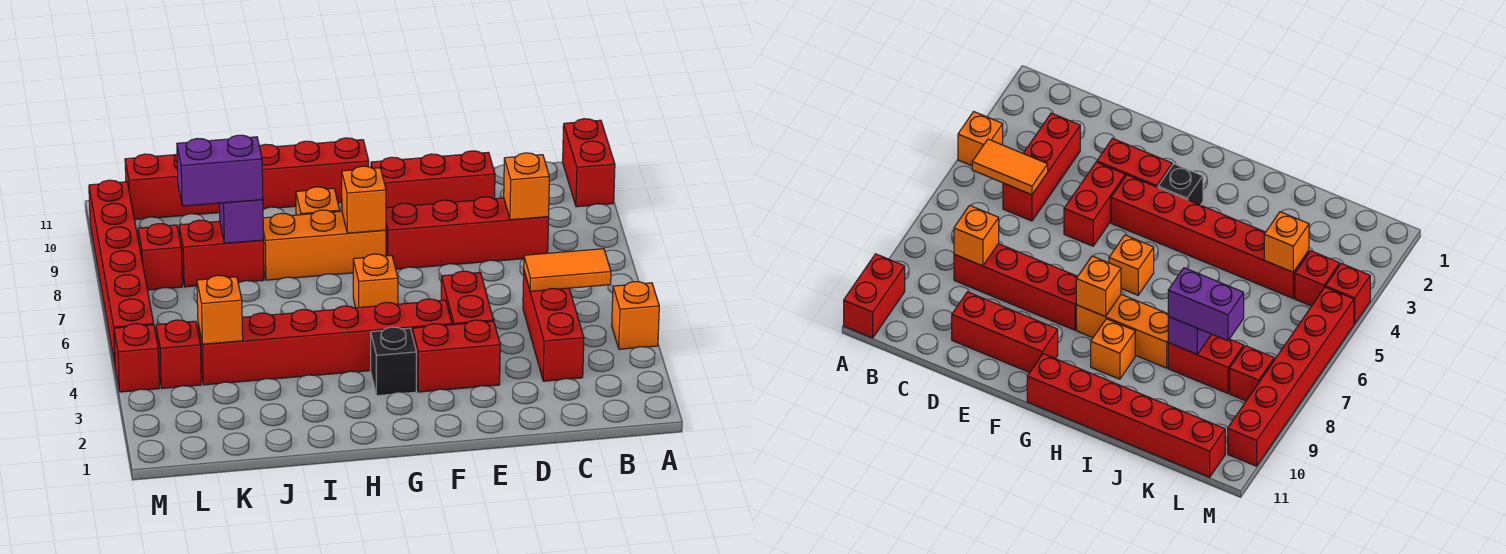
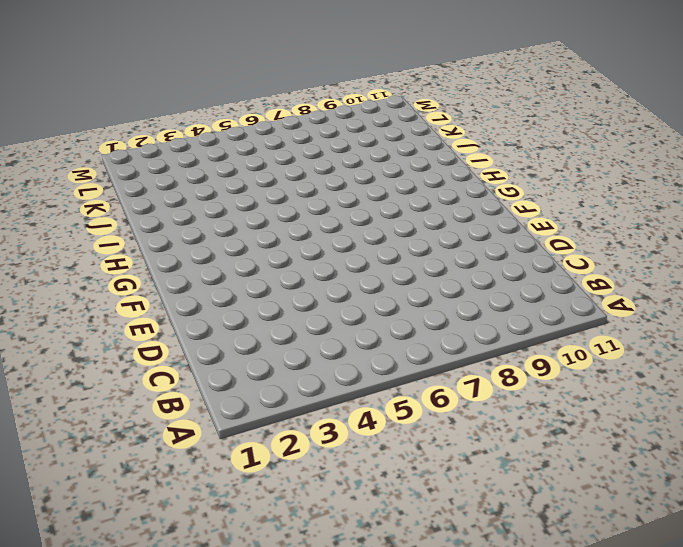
none -> orange brick A4 level 1
none -> red brick A10:A11 level 1
none -> red brick C3:C5 level 1

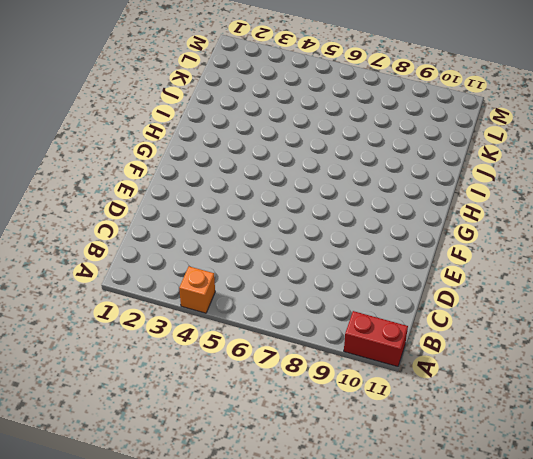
none -> red brick C3:C5 level 1
none -> red brick C8:F8 level 1
none -> red brick D10:F10 level 1

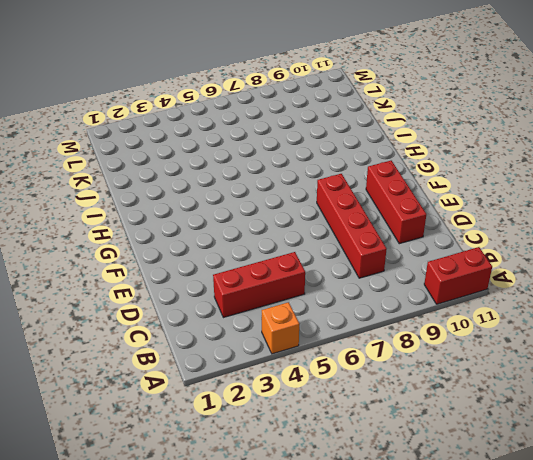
none -> red brick E3:F3 level 1
none -> red brick E4:E5 level 1
none -> red brick F4:K4 level 1

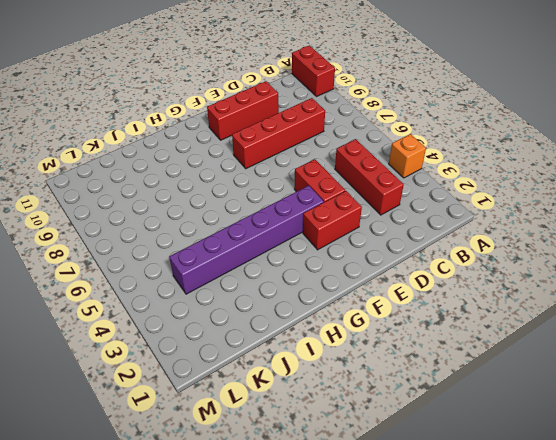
purple brick F4:K4 level 1 -> red brick F4:K4 level 1
none -> black brick G3 level 1
none -> orange brick G6 level 1
none -> orange brick G8:I8 level 1

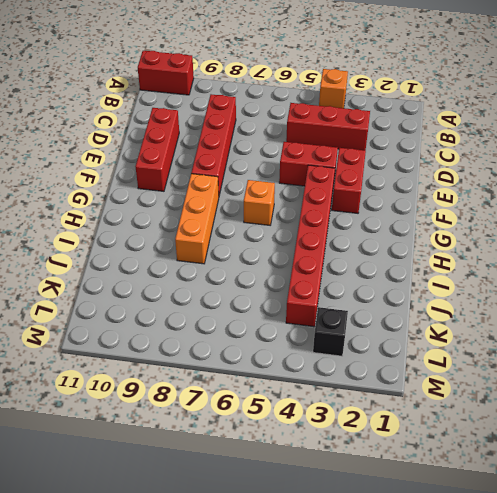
black brick L3 level 1 -> black brick G3 level 1
none -> red brick G11:L11 level 1
none -> orange brick H9 level 1
none -> red brick J8:K8 level 1

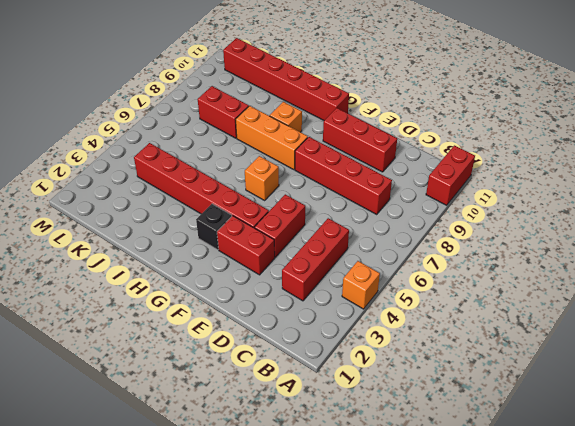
none -> red brick L4 level 1
none -> red brick L8 level 1
none -> red brick M4 level 1

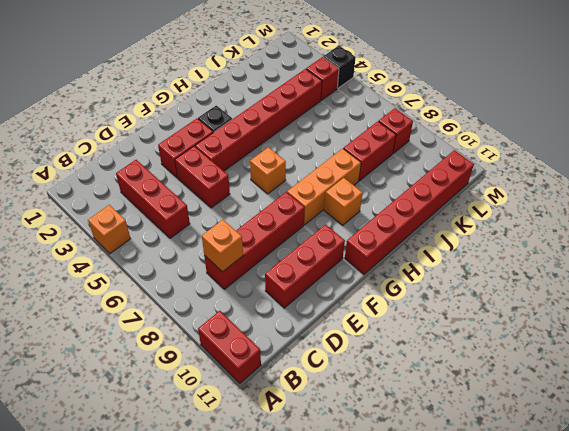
black brick M4 level 1 -> red brick M4 level 1
none -> red brick M5:M10 level 1
none -> orange tile B5:C5 level 2
none -> orange brick G8 level 2

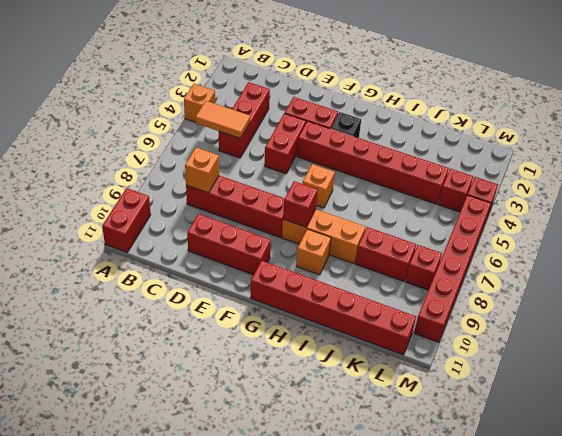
red brick G8 level 2 -> orange brick G8 level 2
none -> purple brick J8 level 2
none -> orange brick K4 level 2
none -> purple brick J8:K8 level 3

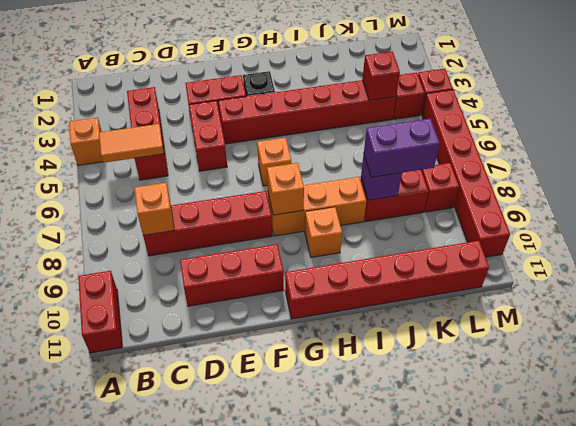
red brick K4 level 2 -> orange brick K4 level 2

